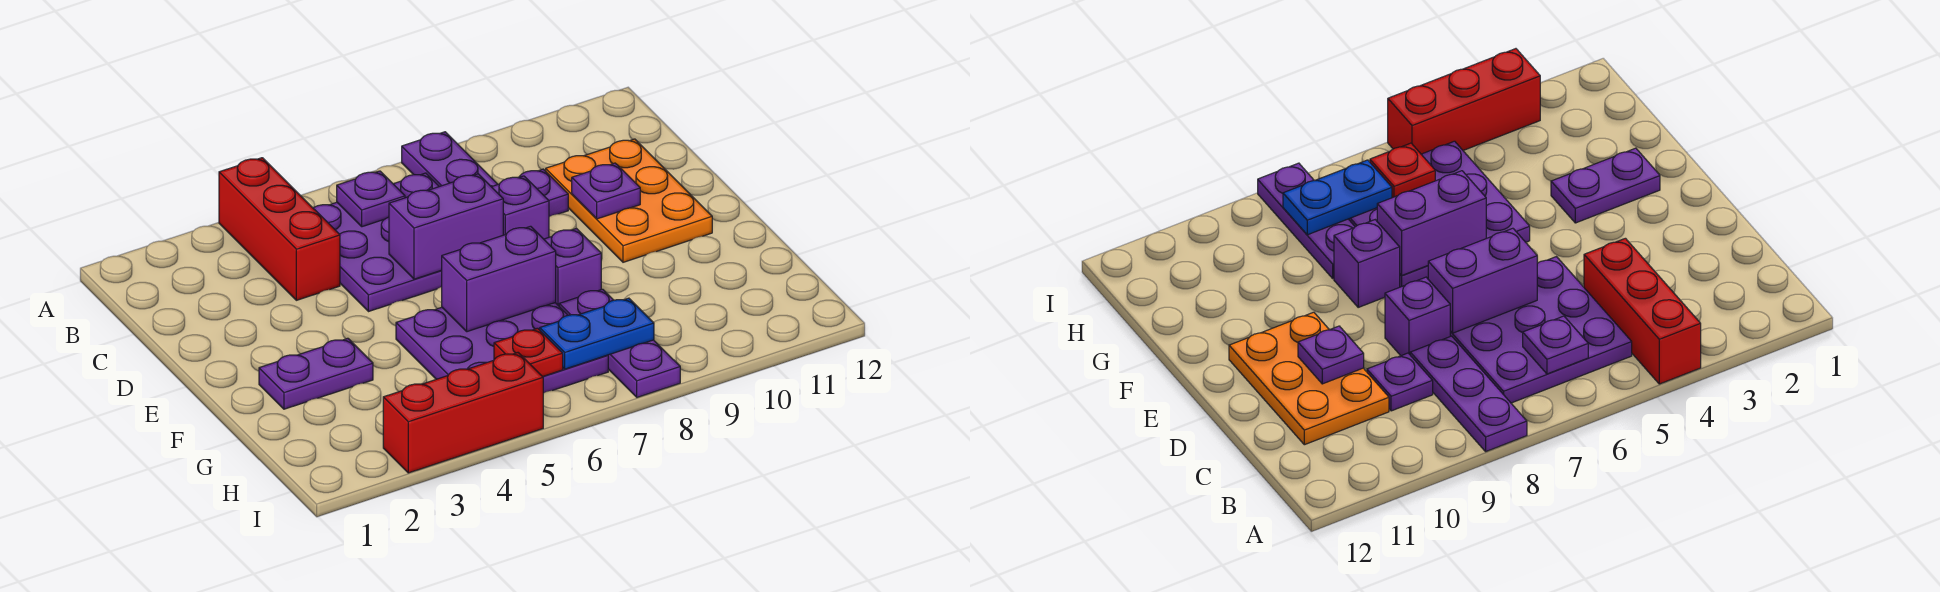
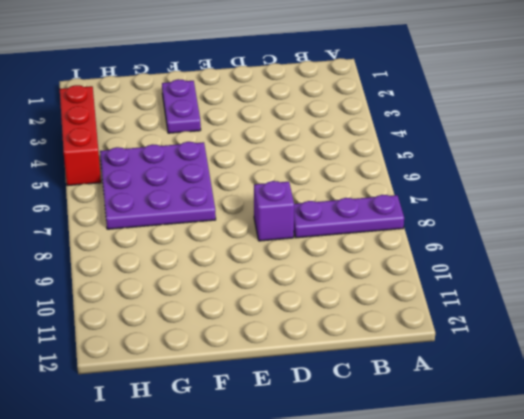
none -> red brick A4:C4 level 1
none -> purple plate B5:D7 level 1
none -> purple plate C9 level 1

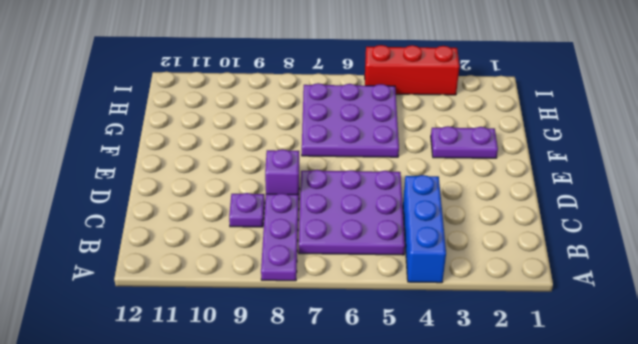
blue brick A4:C4 level 1 -> red brick A4:C4 level 1
none -> orange plate C10:E11 level 1
none -> purple brick F8 level 1
none -> purple plate G8:I8 level 1

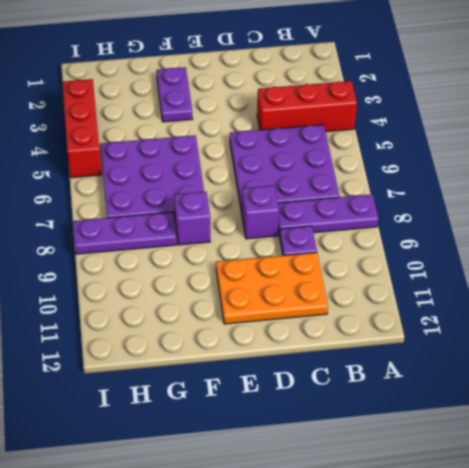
none -> purple plate B6 level 2
none -> purple brick D6:D7 level 2
none -> purple plate D10 level 2

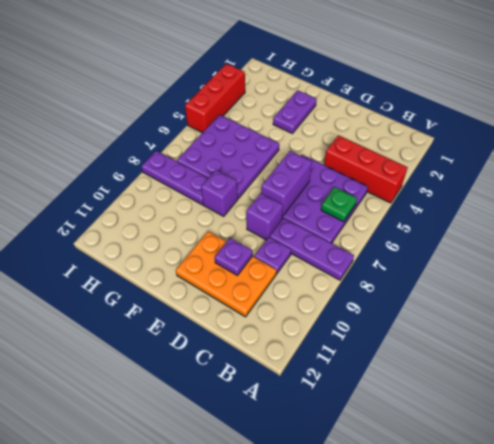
green plate B6 level 2 -> purple plate B6 level 2
none -> purple brick F6:F7 level 2
none -> red plate H6 level 2
none -> blue plate H7:H8 level 2

